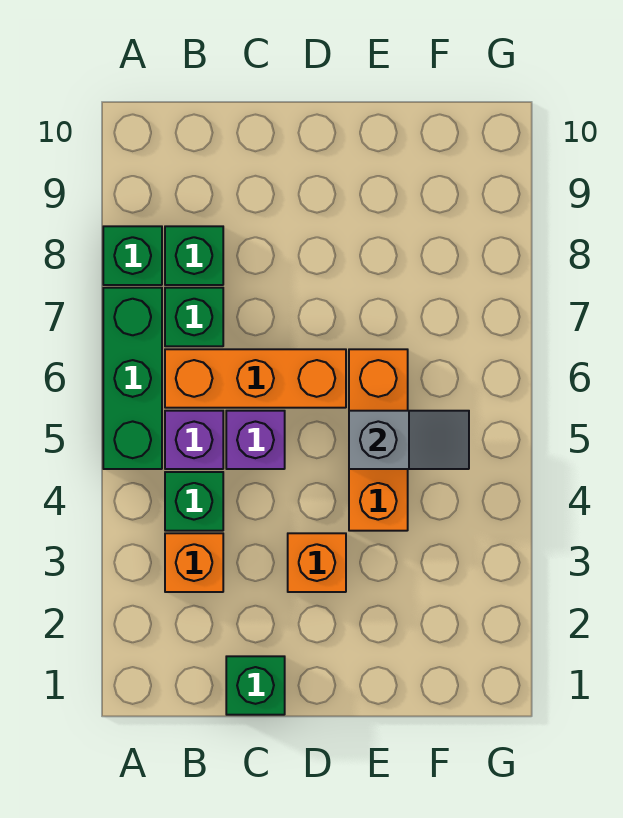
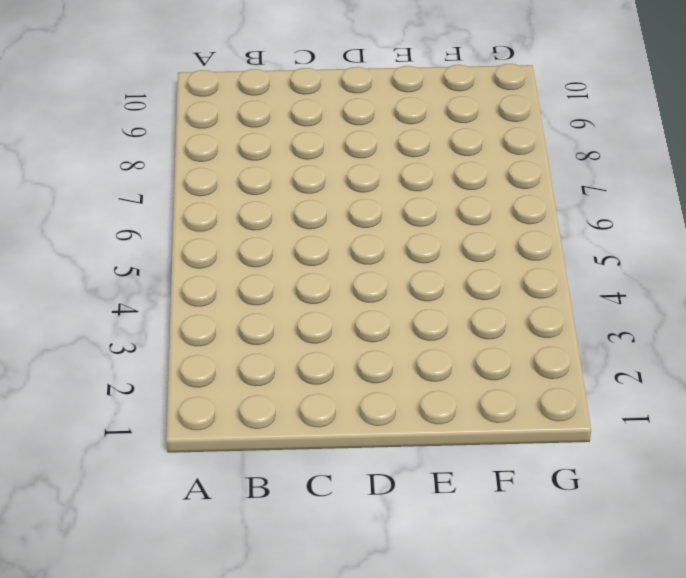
none -> green brick A5:A7 level 1
none -> green brick A8 level 1
none -> orange brick B3 level 1

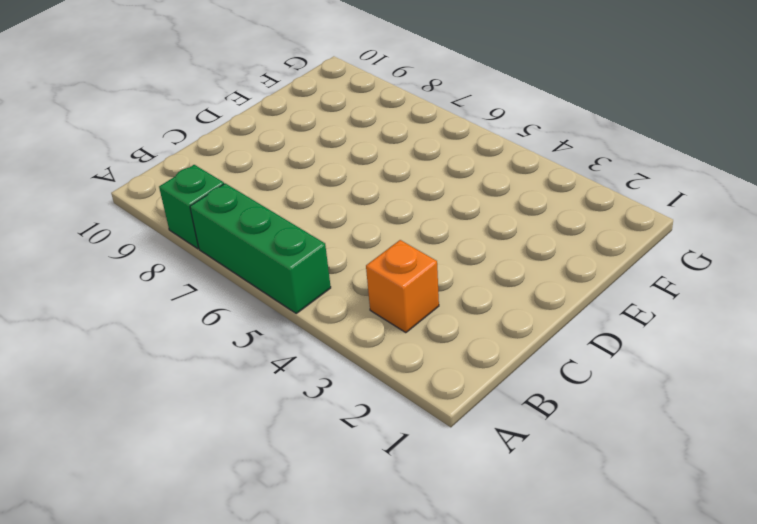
none -> green brick B4 level 1
none -> purple brick B5 level 1
none -> orange brick B6:D6 level 1

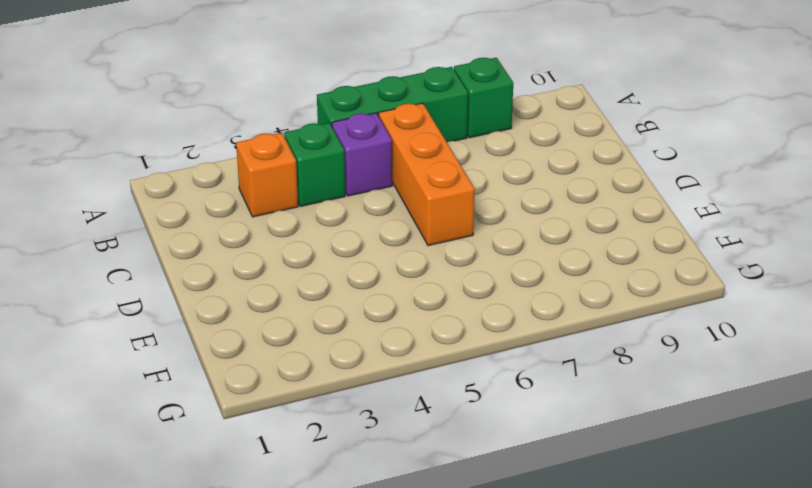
none -> green brick B7 level 1
none -> green brick B8 level 1
none -> green brick C1 level 1

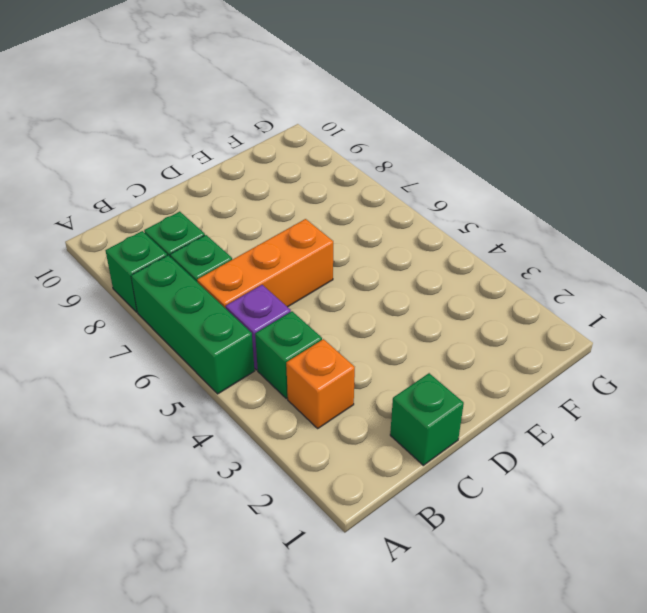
none -> purple brick C5 level 1
none -> orange brick D3 level 1
none -> orange brick E4:E6 level 1

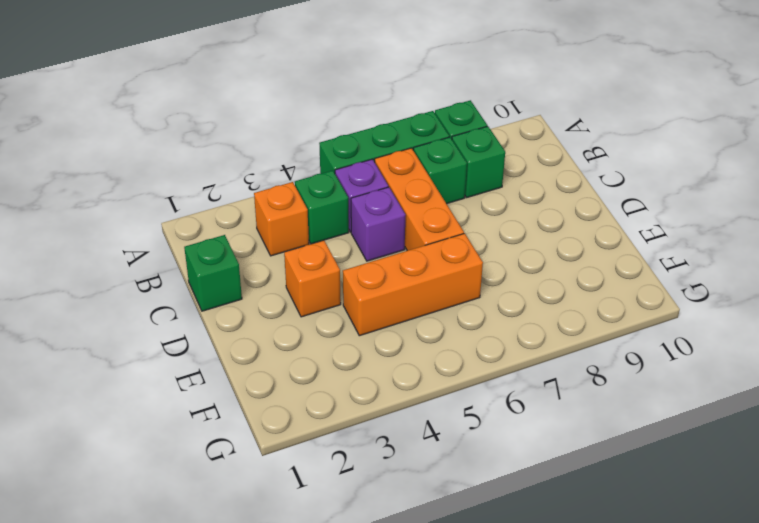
none -> grey slope E5:F5 level 2 top E

